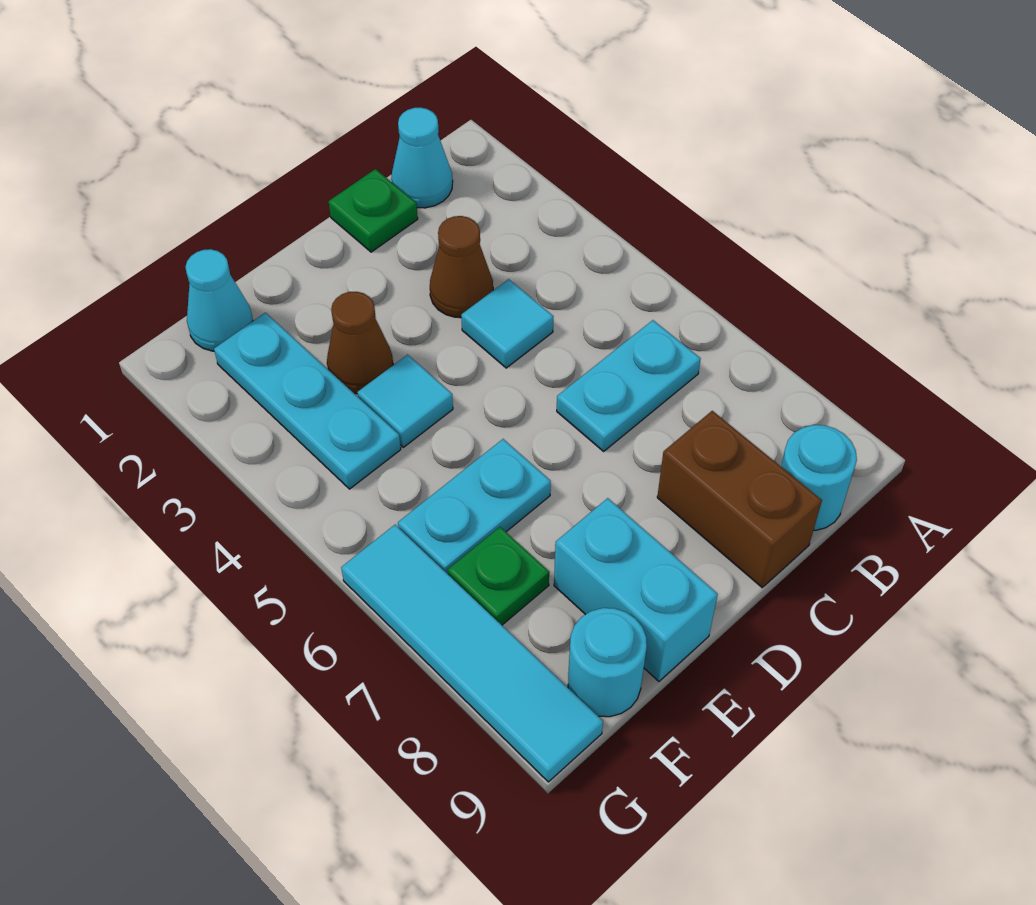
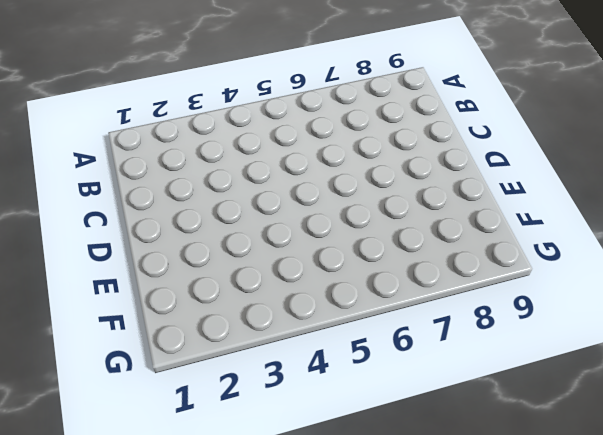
none -> cyan cone B1 level 1
none -> cyan plate B6:C6 level 1
none -> cyan round brick B9 level 1

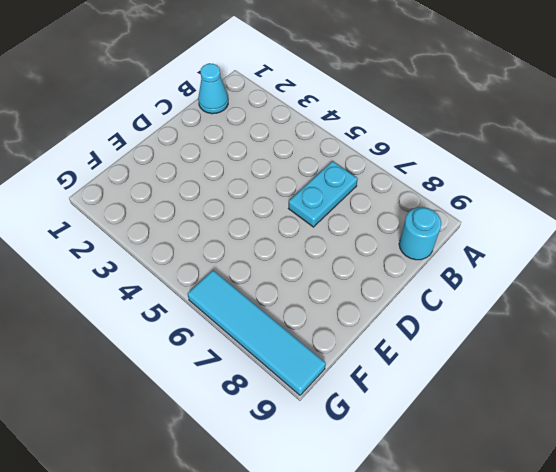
none -> green plate C1 level 1
none -> brown cone C3 level 1
none -> cyan tile C4 level 1

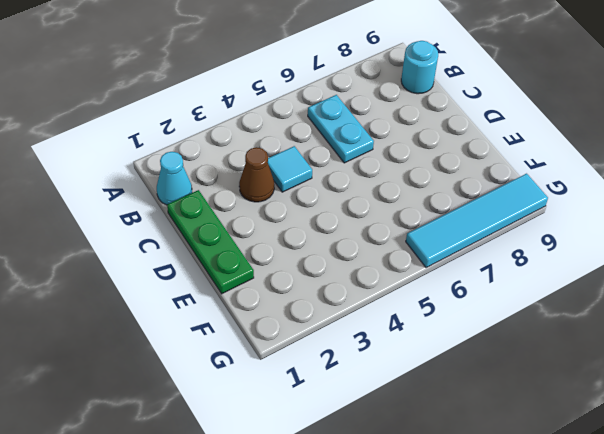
green plate C1:E1 level 1 -> green plate C1 level 1
none -> brown brick C8:C9 level 1
none -> brown cone E3 level 1
none -> cyan tile E4 level 1

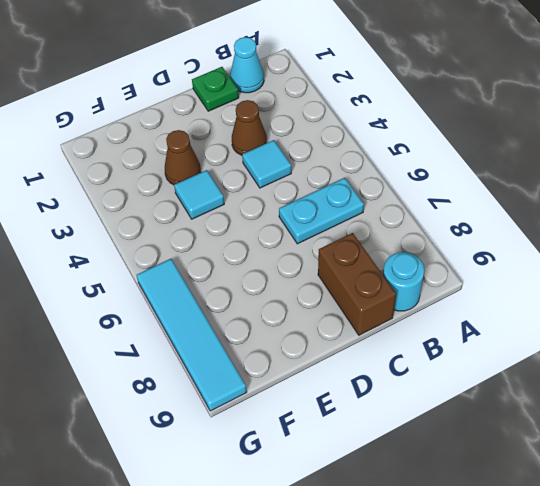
none -> cyan plate E6:F6 level 1
none -> cyan brick E8:E9 level 1
none -> cyan cone F1 level 1

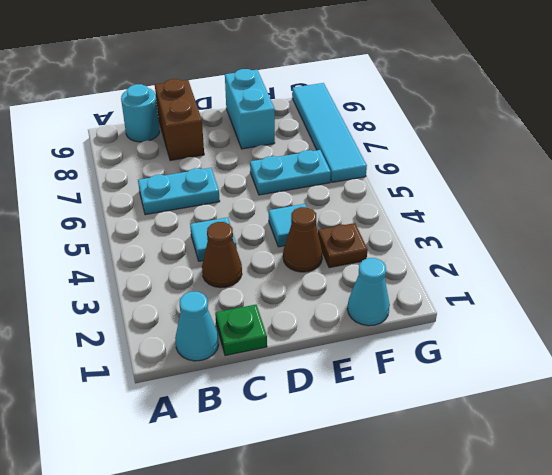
brown plate F3 level 1 -> cyan plate F2:F4 level 1
none -> green plate F7 level 1
none -> cyan round brick F9 level 1

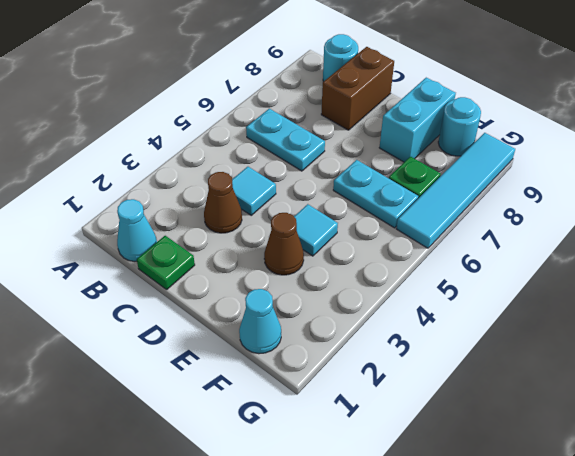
none -> cyan plate F2:F4 level 1

